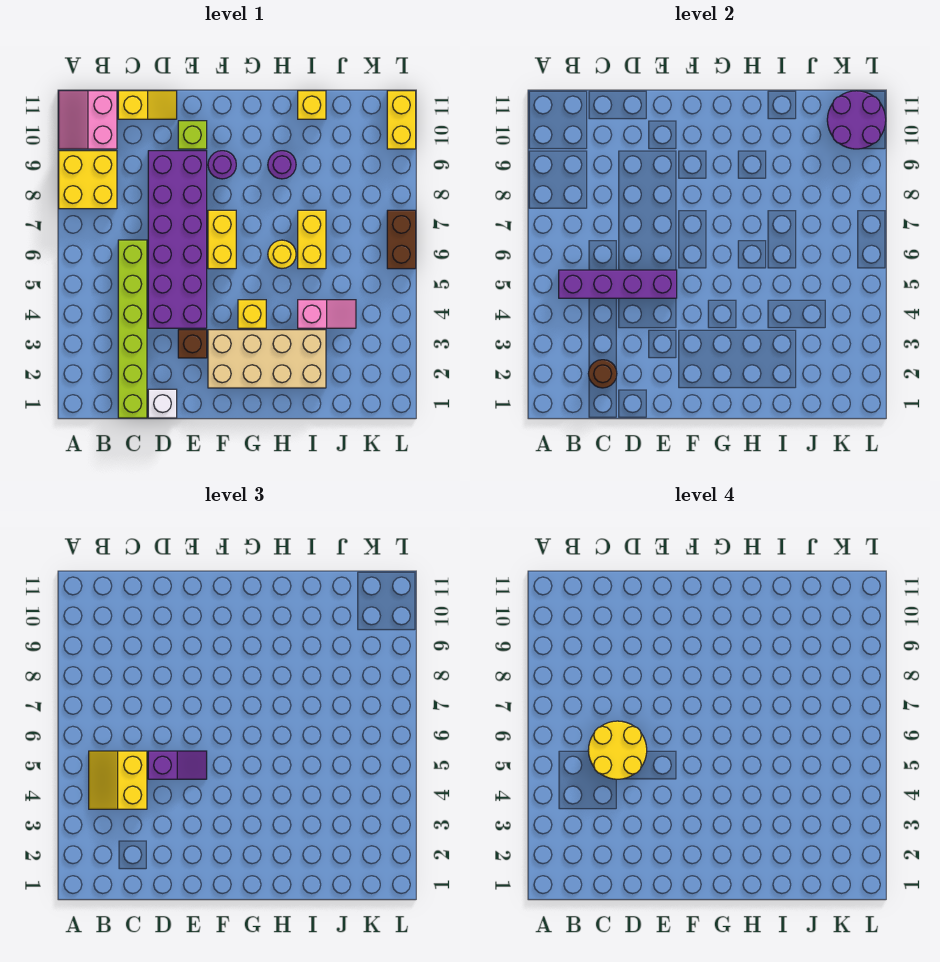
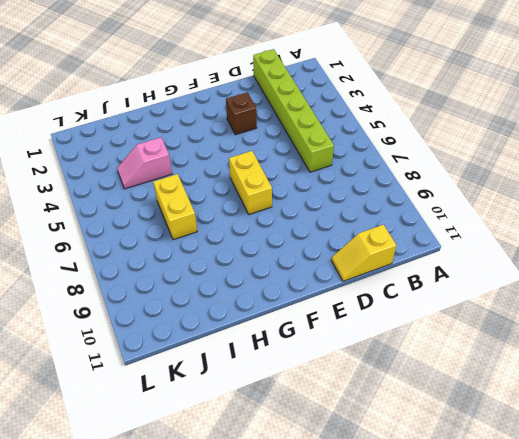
none -> yellow brick A8:B9 level 1
none -> pink slope A10:B11 level 1 top B
none -> white brick D1 level 1

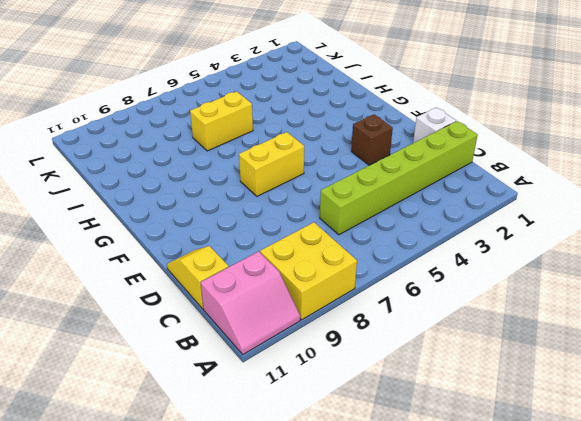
none -> purple brick D4:E9 level 1
none -> lime brick E10 level 1
none -> tan brick F2:I3 level 1

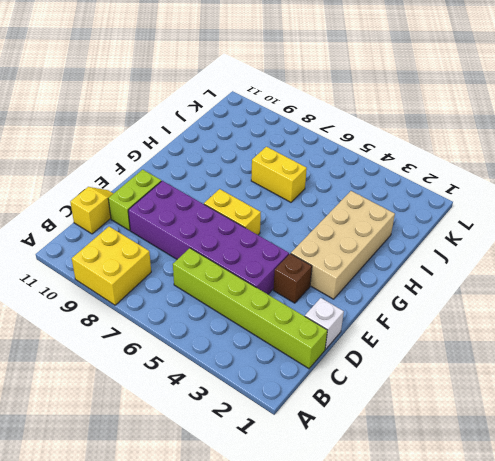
lime brick D10:E10 level 1 -> lime brick E10 level 1
none -> pink slope A10:B11 level 1 top B
none -> purple round brick F9 level 1
none -> yellow brick G4 level 1

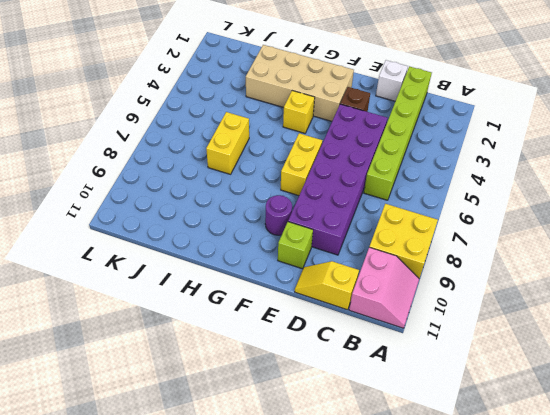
none -> yellow round brick H6 level 1
none -> purple round brick H9 level 1
none -> pink slope I4:J4 level 1 top I

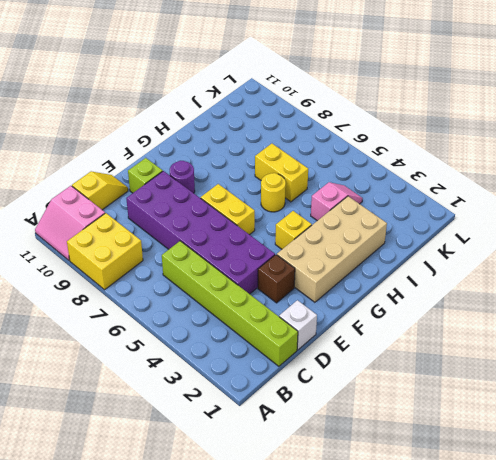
none -> purple round brick H9 level 1
none -> yellow brick I11 level 1
none -> brown brick L6:L7 level 1

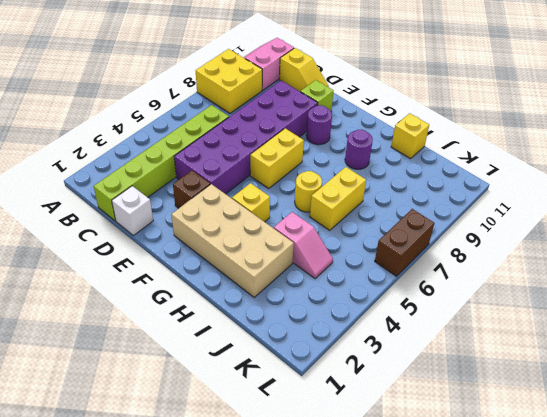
none -> yellow brick L10:L11 level 1
none -> purple brick B5:E5 level 2
none -> brown round brick C2 level 2

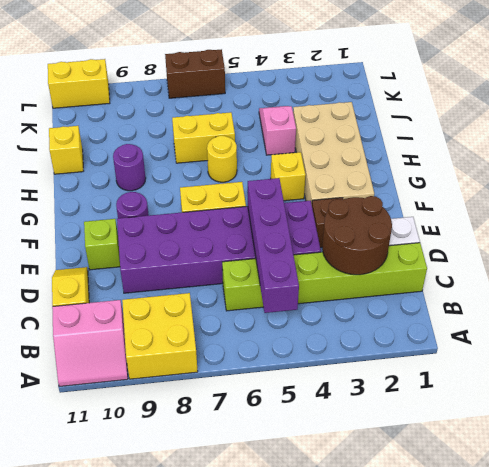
brown round brick C2:D3 level 2 -> brown round brick C2 level 2
none -> purple round brick K10:L11 level 2
none -> yellow slope B4:C5 level 3 top C
none -> purple slope D5:E5 level 3 top D

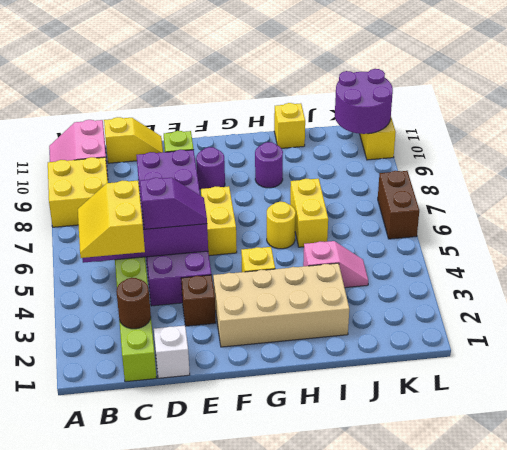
none -> yellow round brick C5:D6 level 4

